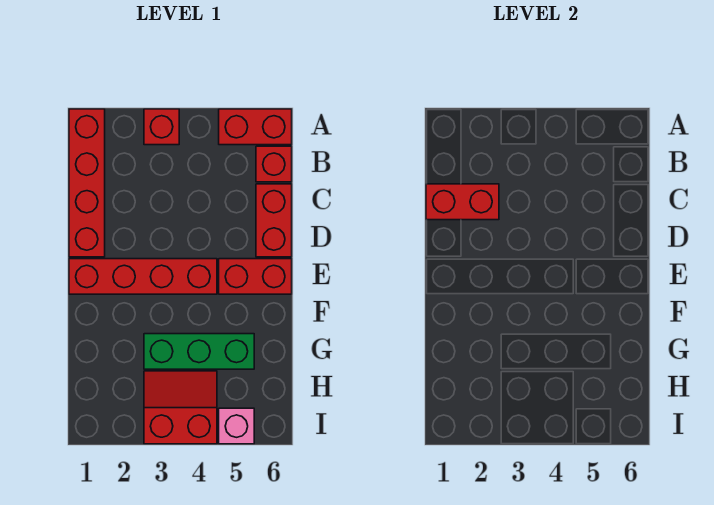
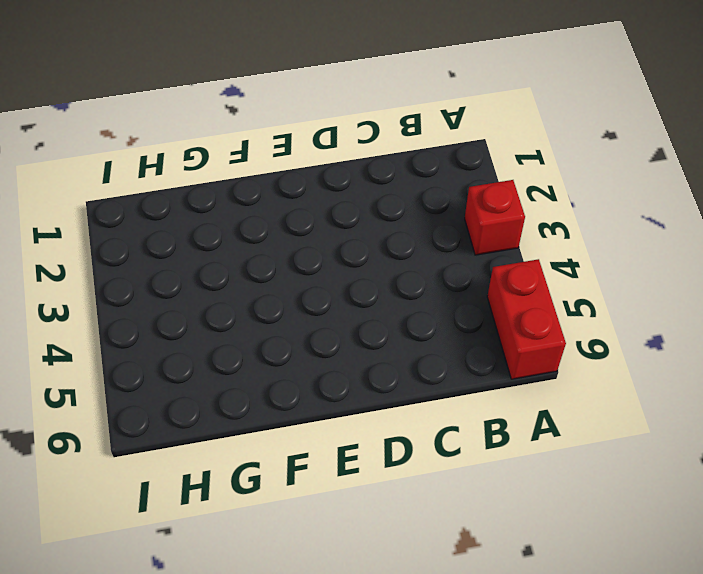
none -> red brick A1:D1 level 1
none -> red brick B6 level 1

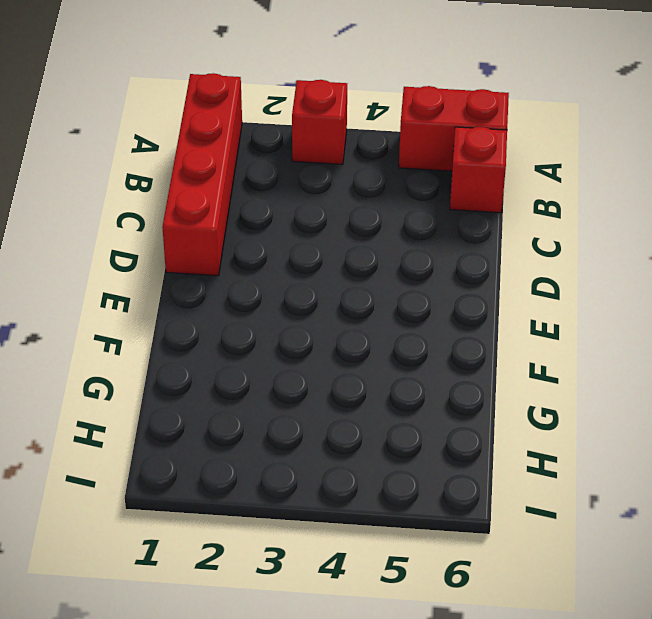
none -> red brick C6:D6 level 1
none -> red brick E1:E4 level 1

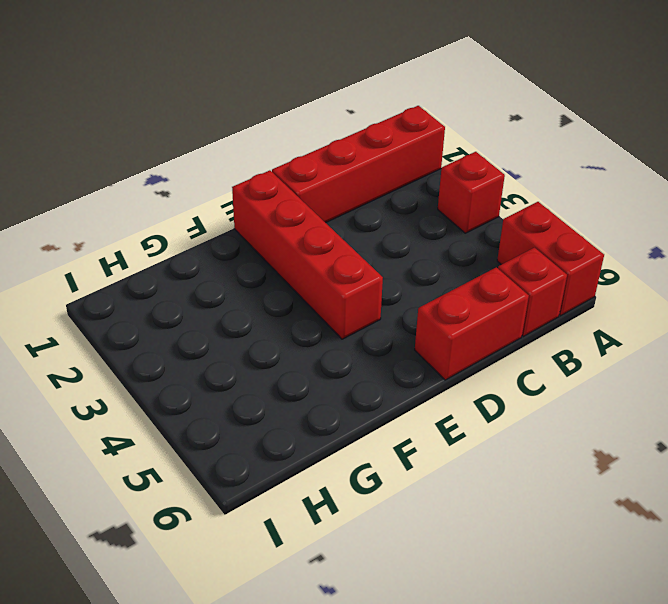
none -> red brick E5:E6 level 1
none -> green brick G3:G5 level 1

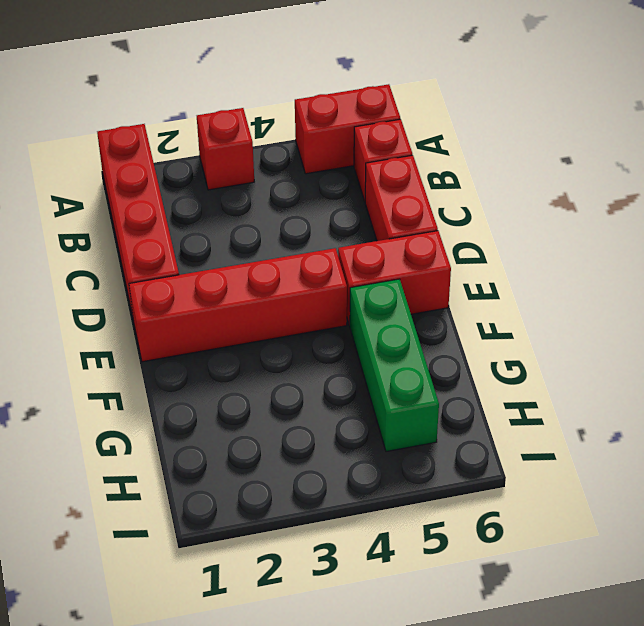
green brick F5:H5 level 1 -> green brick G3:G5 level 1
none -> red slope H3:I4 level 1 top I
none -> pink brick I5 level 1

